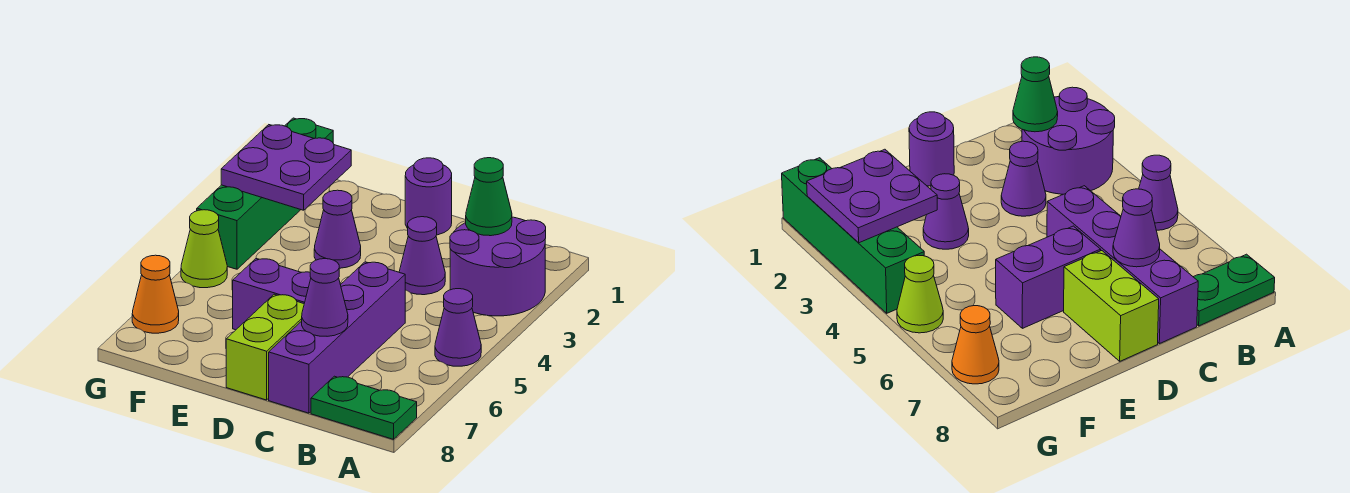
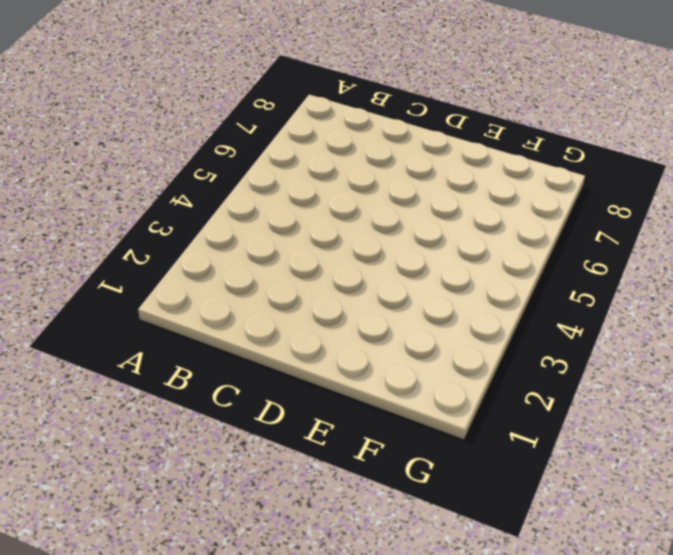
none -> purple round brick A2:B3 level 1
none -> purple cone A5 level 1
none -> green plate A8:B8 level 1

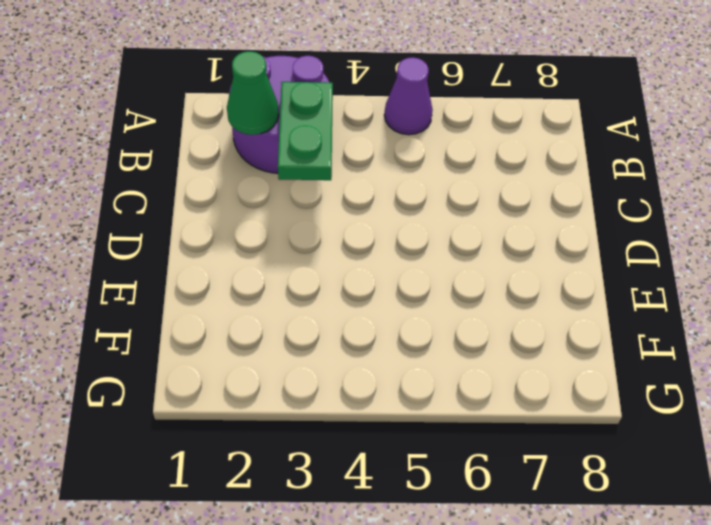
green plate B3:C3 level 2 -> green plate A8:B8 level 1
none -> purple cone C3 level 1
none -> purple brick C5:C8 level 1
none -> purple round brick D1 level 1

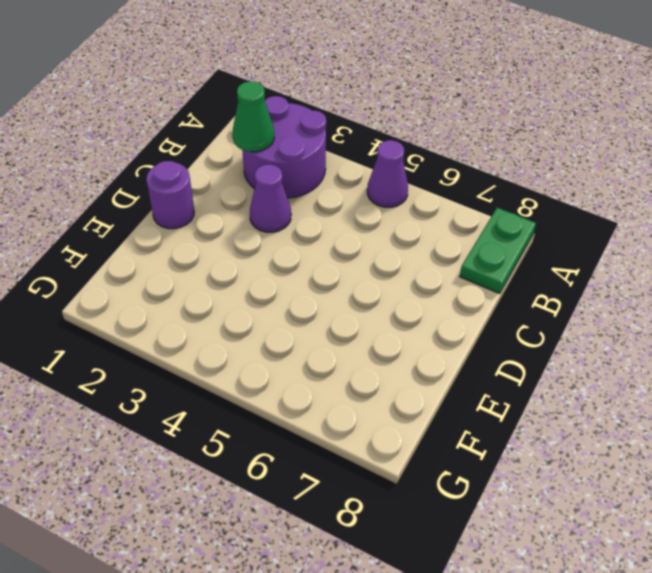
none -> purple brick C5:C8 level 1
none -> purple brick D6:E6 level 1
none -> lime brick D7:D8 level 1

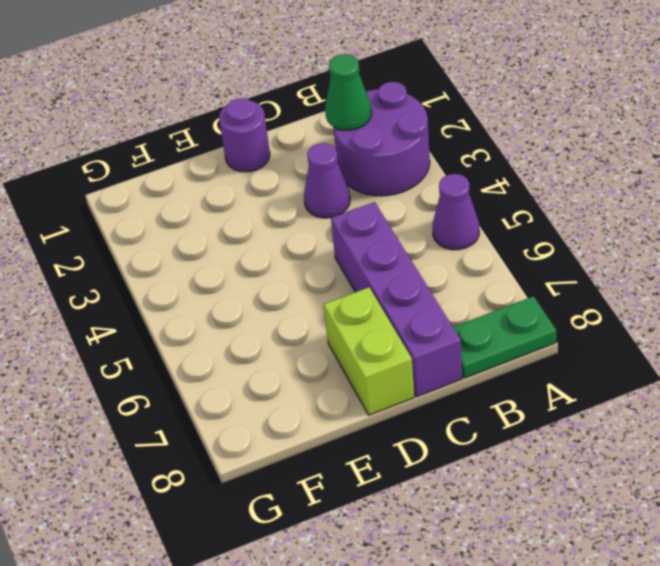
none -> purple brick D6:E6 level 1
none -> purple cone E3 level 1
none -> green brick G1:G4 level 1

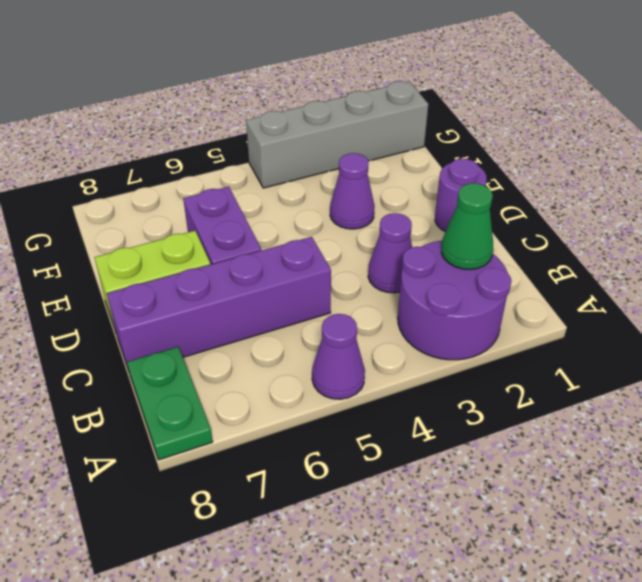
grey brick G1:G4 level 1 -> green brick G1:G4 level 1
none -> lime cone G5 level 1
none -> orange cone G7 level 1
none -> purple cone C7 level 2

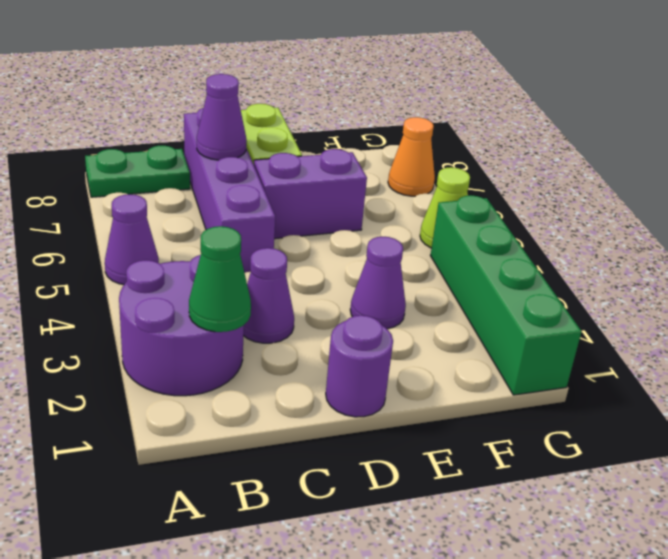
none -> purple plate F2:G3 level 2

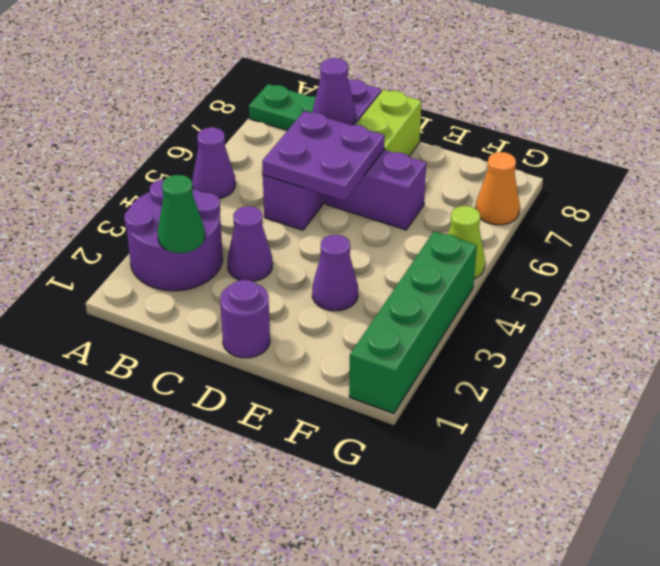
purple plate C5:D6 level 2 -> purple plate F2:G3 level 2

